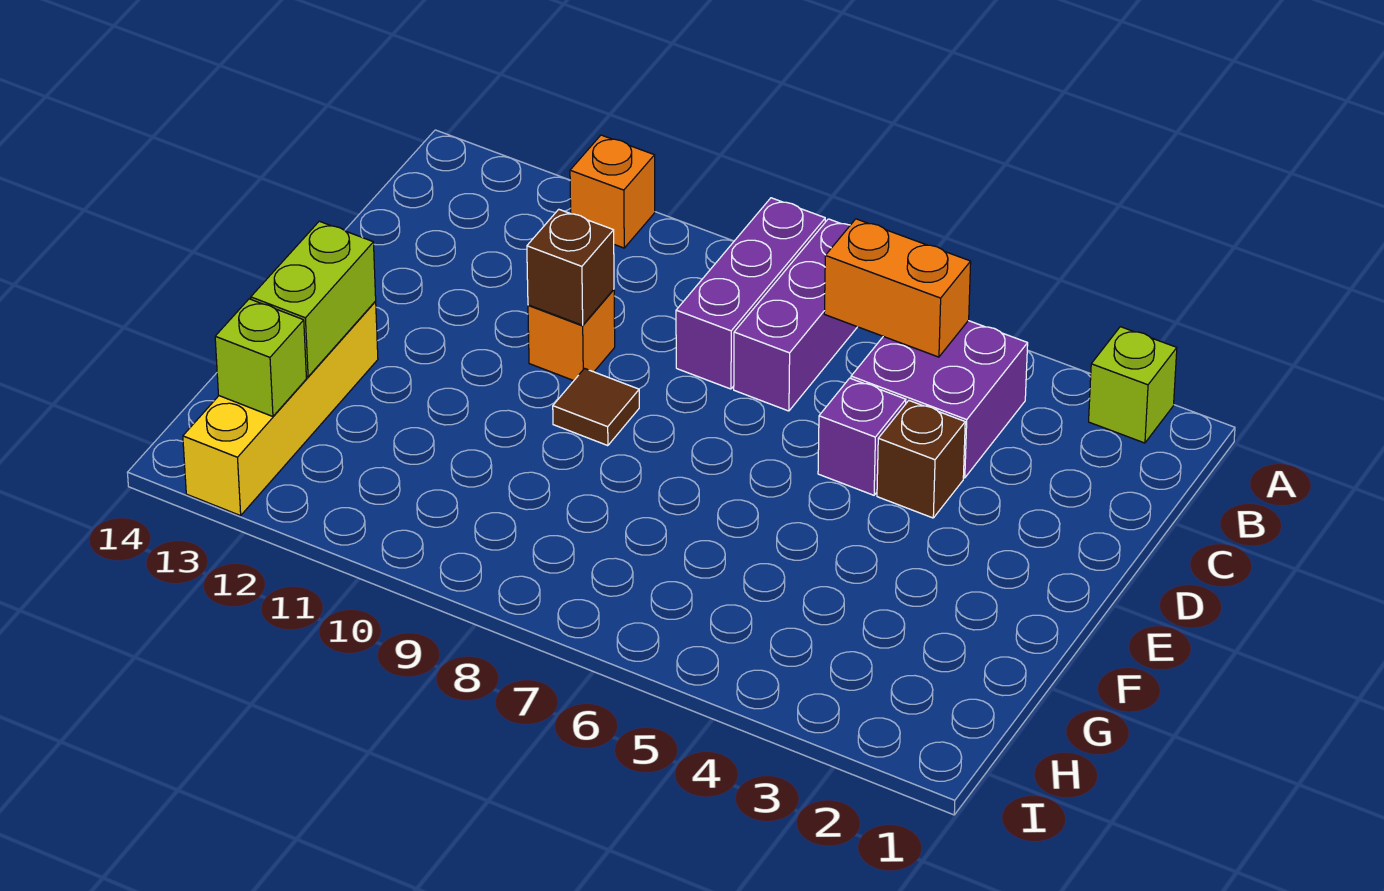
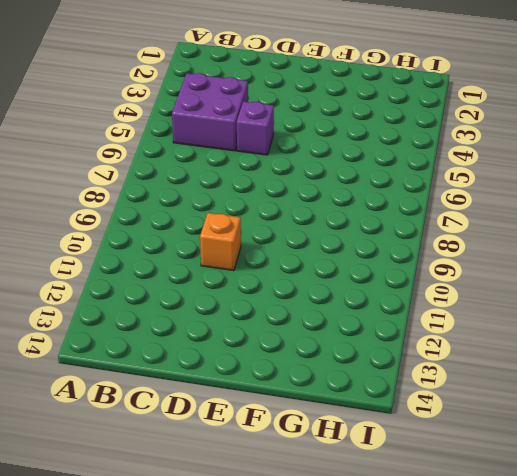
none -> lime brick A2 level 1
none -> purple brick A7:C7 level 1
none -> purple brick A8:C8 level 1

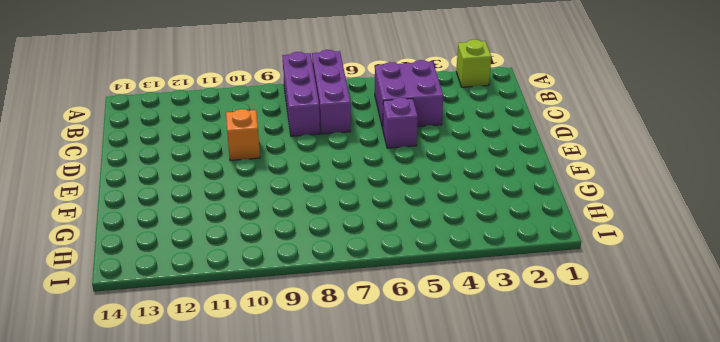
none -> orange brick A11 level 1
none -> brown brick D4 level 1
none -> brown tile E9 level 1

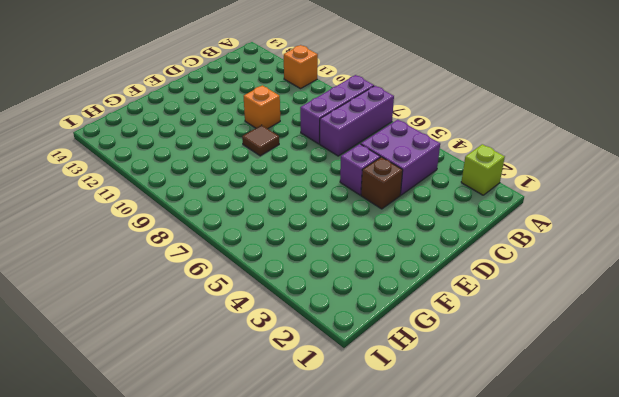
none -> yellow brick F13:I13 level 1
none -> orange brick B5:B6 level 2
none -> brown brick D10 level 2

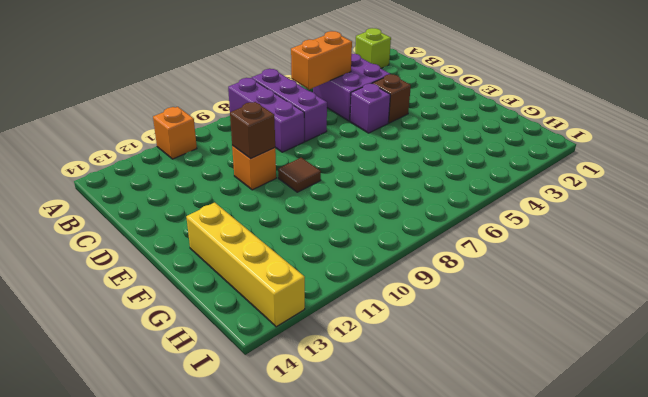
none -> lime brick F13:G13 level 2
none -> lime brick H13 level 2

